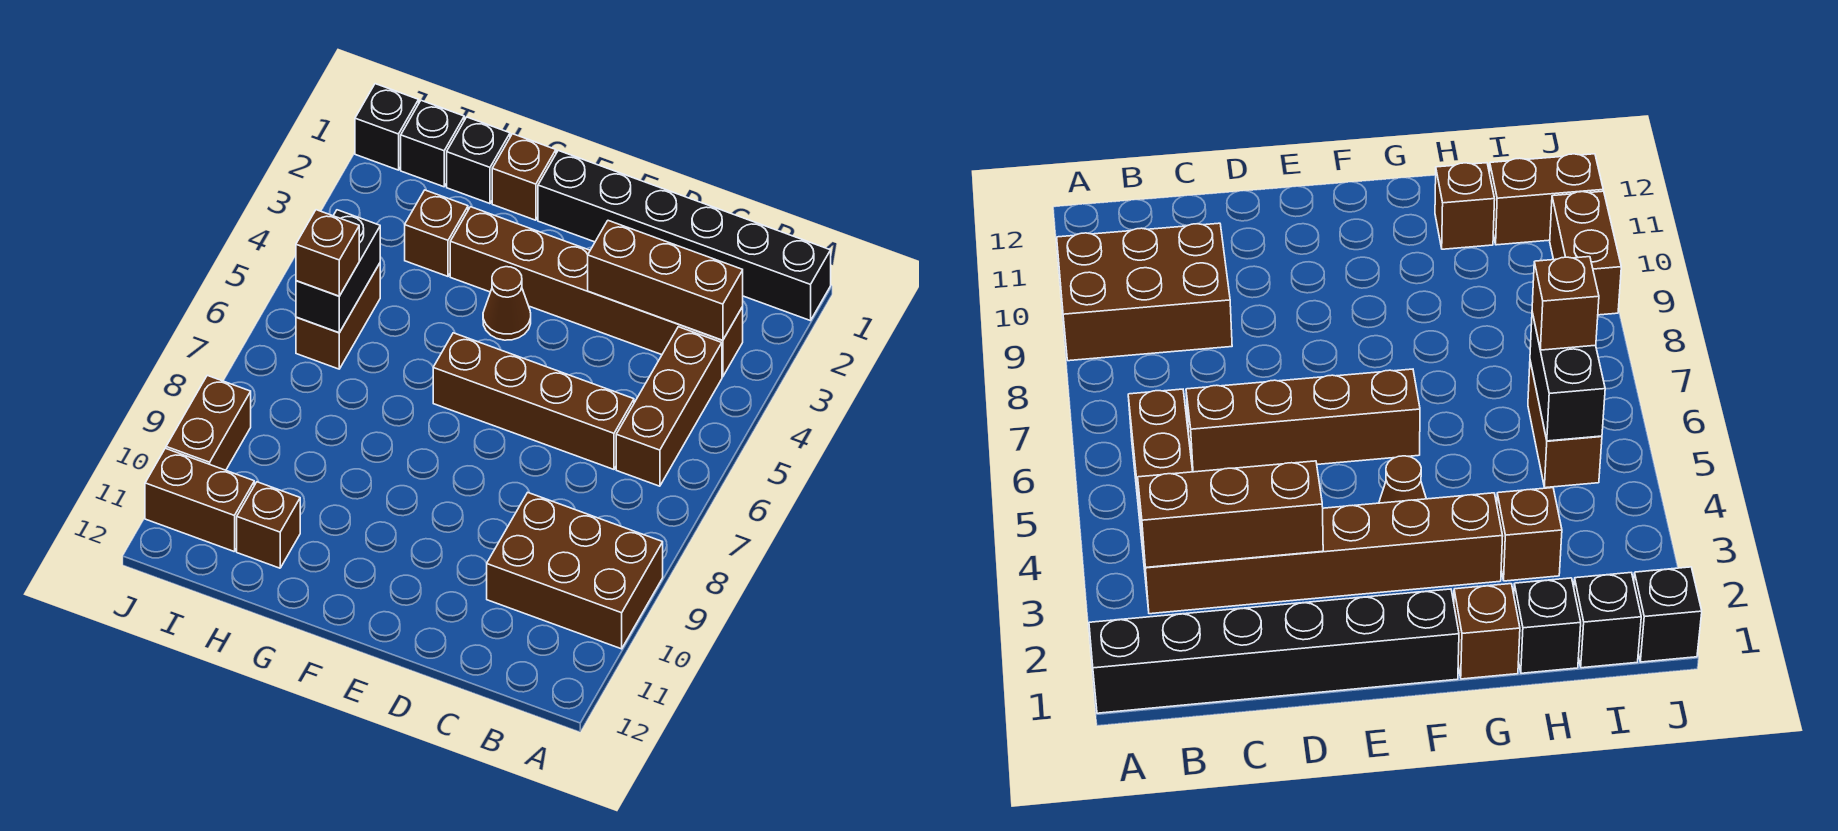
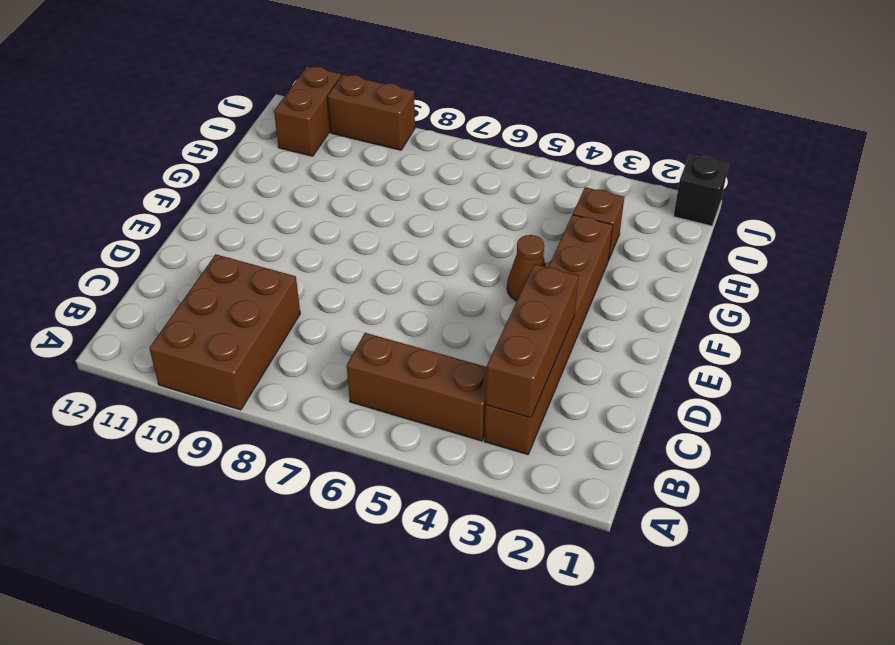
none -> black brick A1:F1 level 1
none -> brown brick C6:F6 level 1
none -> brown brick G1 level 1

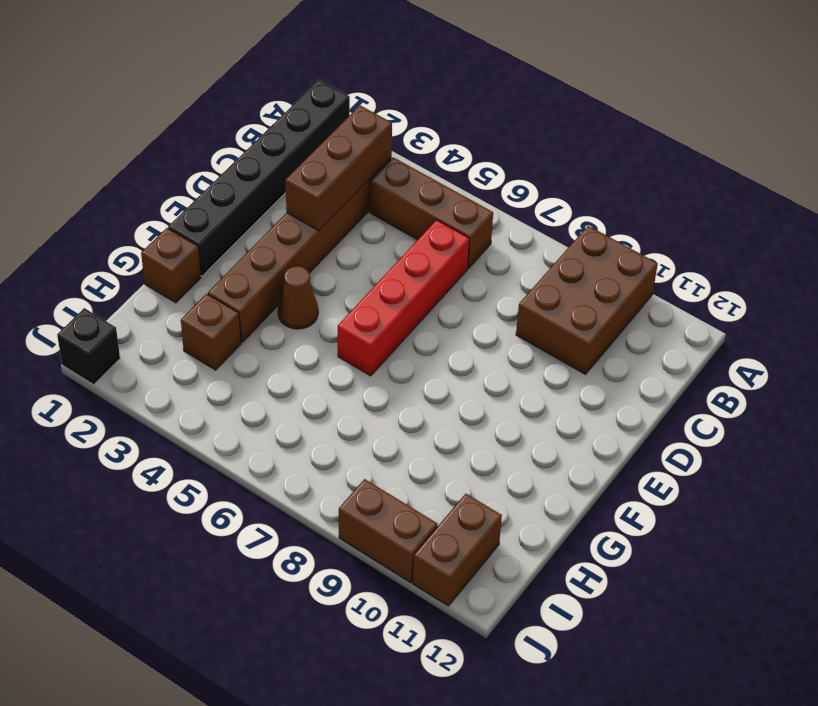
red brick C6:F6 level 1 -> brown brick C6:F6 level 1
none -> black brick H1 level 1
none -> brown brick H11 level 1
none -> black brick I1 level 1

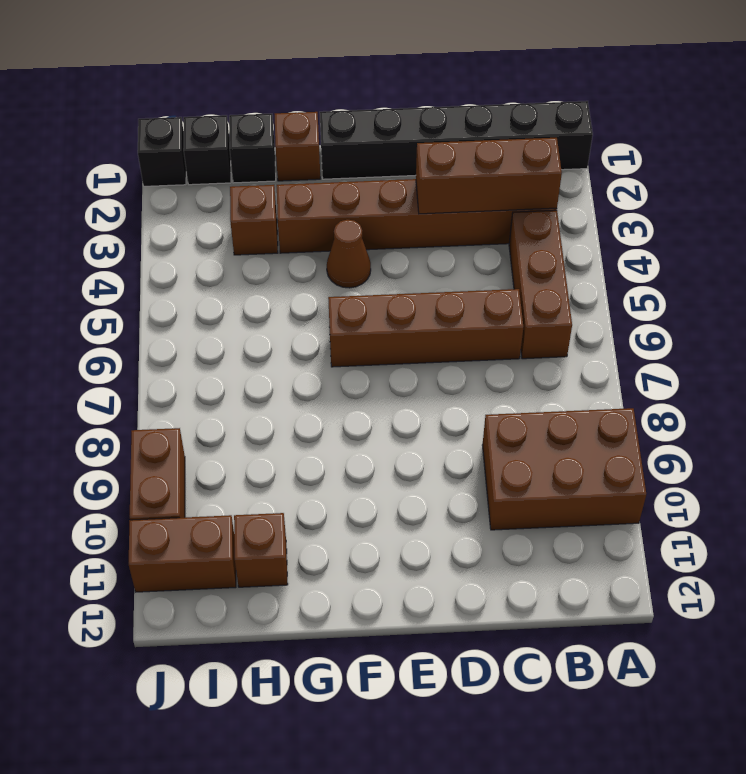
none -> brown brick I5:I6 level 1
none -> black brick I5:I6 level 2
none -> brown brick I6 level 3

